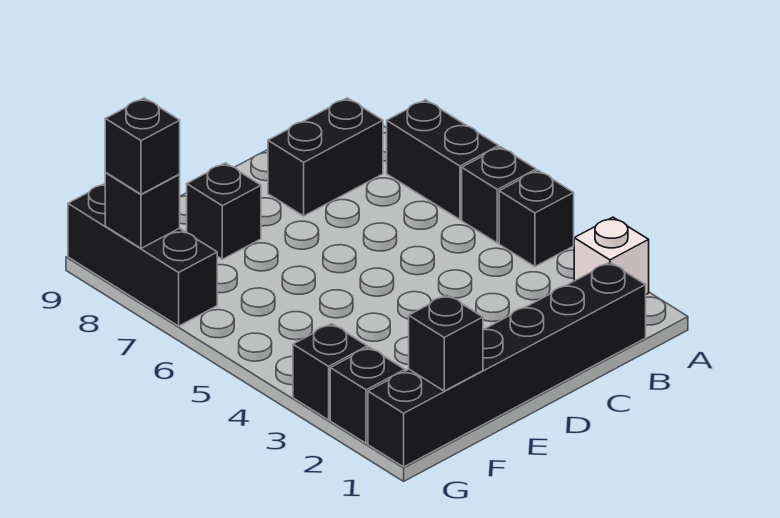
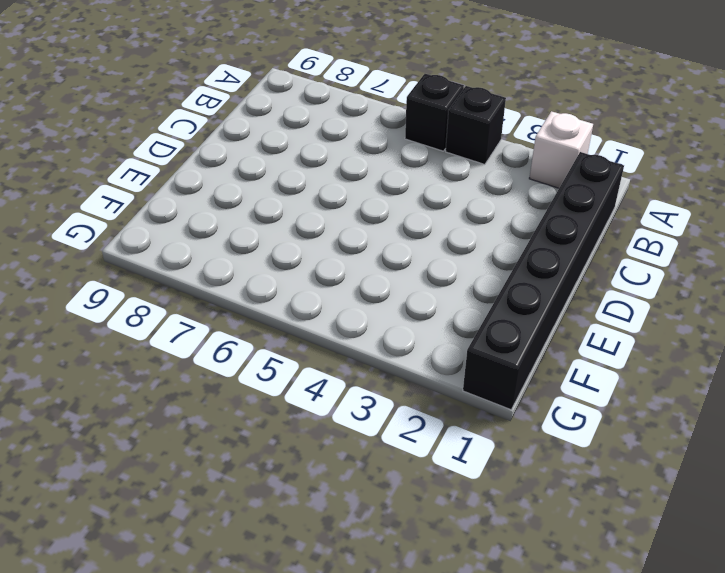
none -> black brick A6:A7 level 1
none -> black brick B8:C8 level 1
none -> black brick E8 level 1

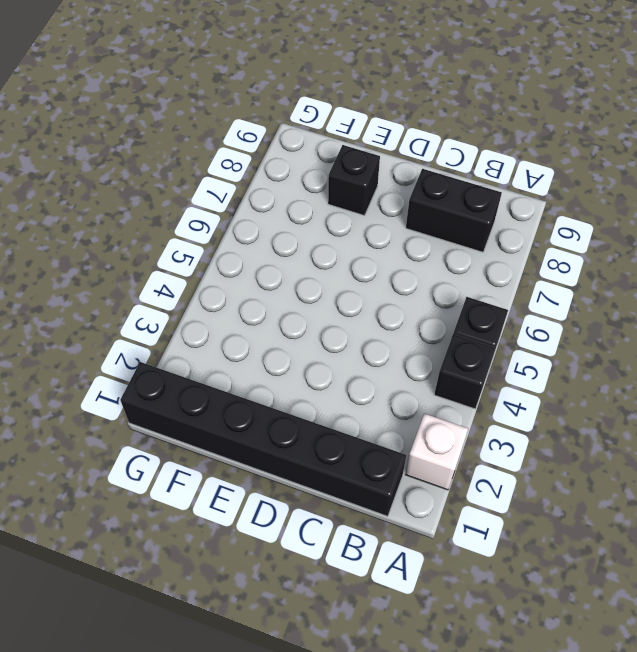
none -> black brick A6:A7 level 1
none -> black brick G2 level 1
none -> black brick G3 level 1

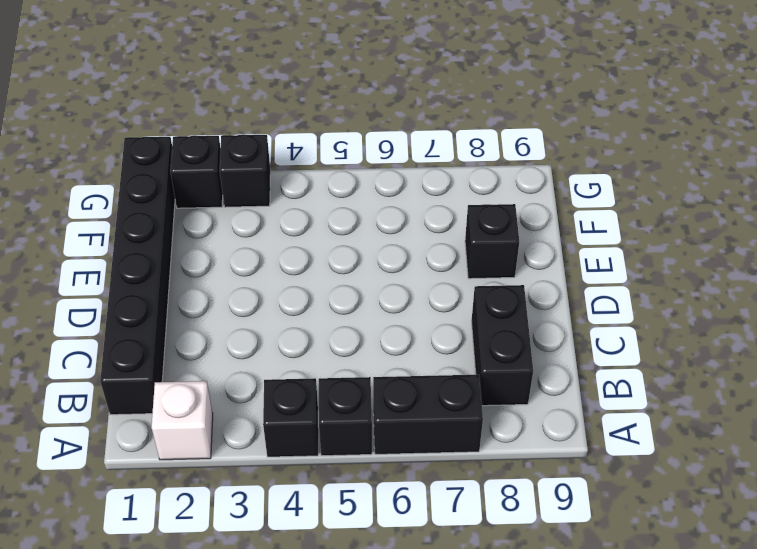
none -> black brick G7:G9 level 1
none -> black brick F1 level 2
none -> black brick G8 level 2

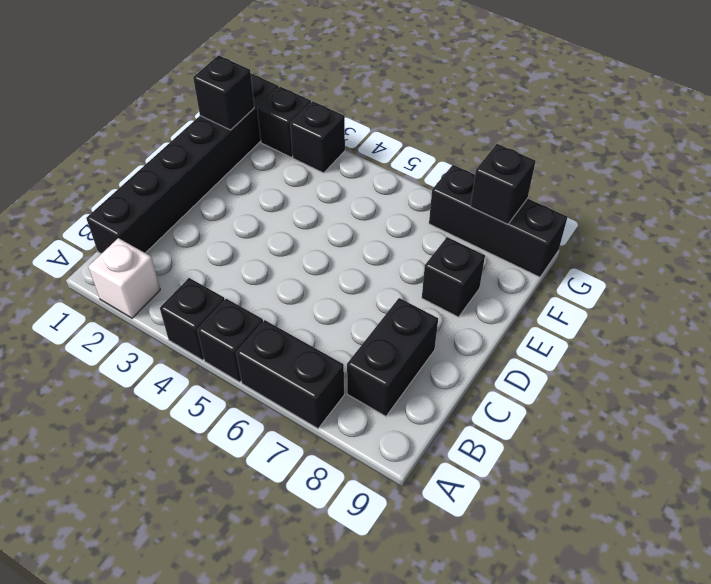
none -> black brick G8 level 3

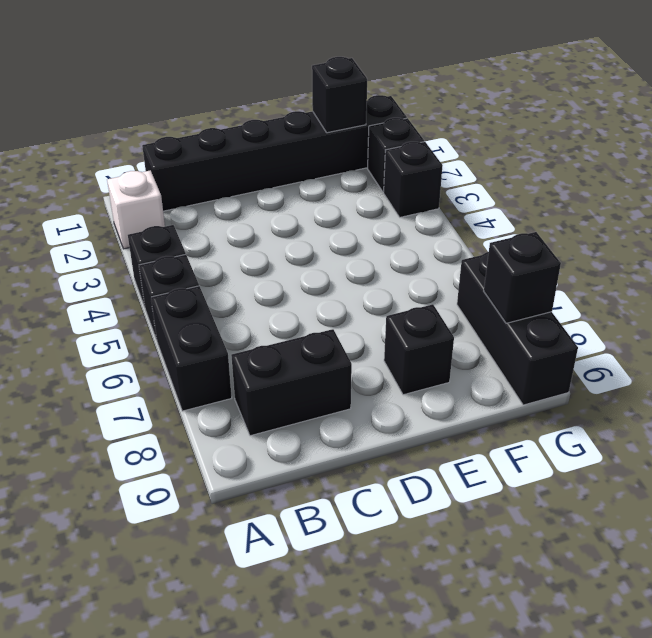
none -> black brick G8 level 3

